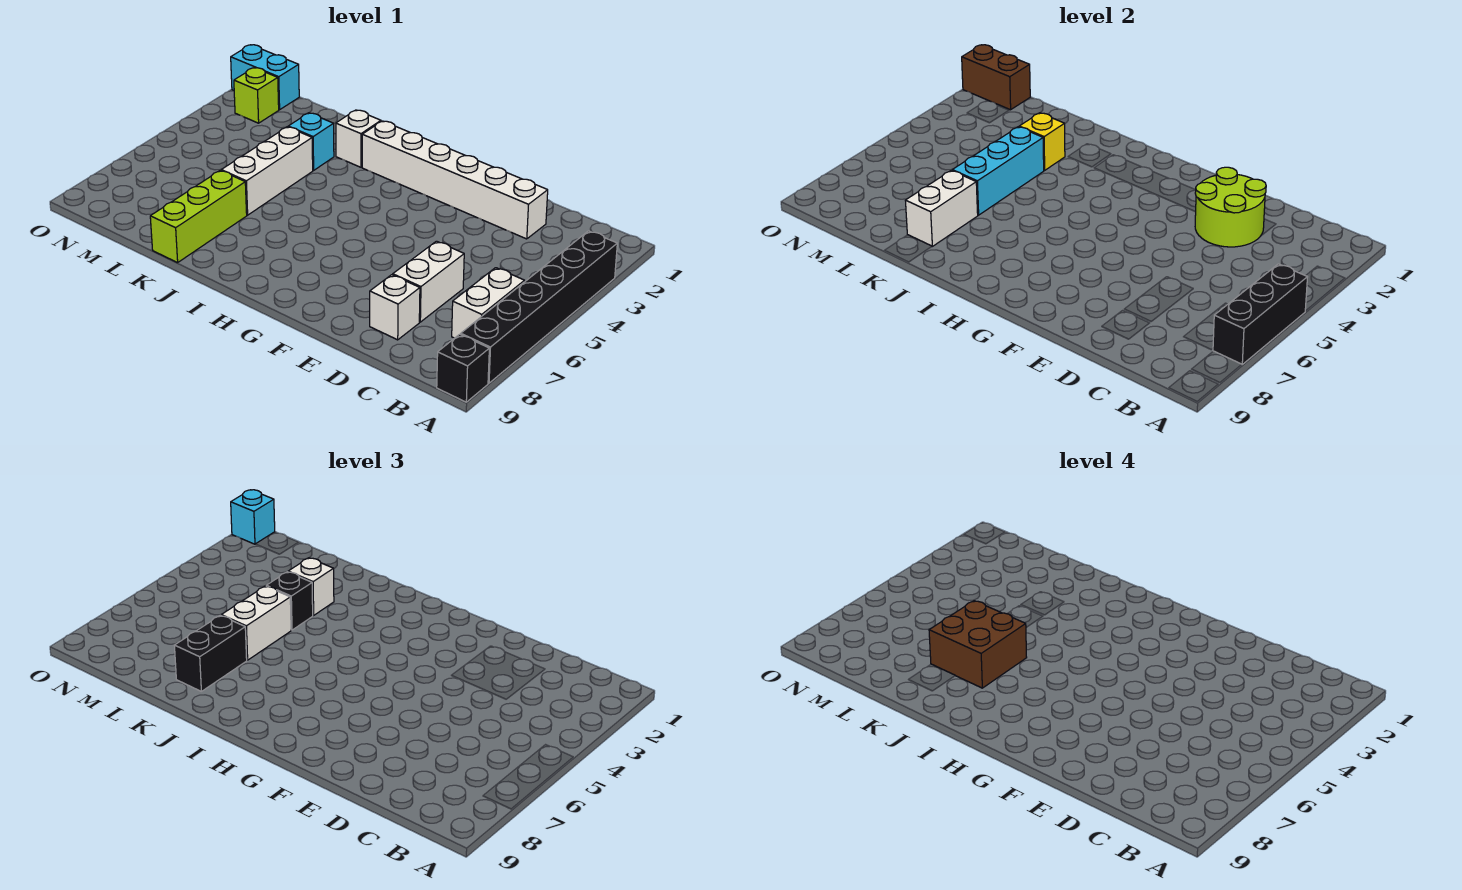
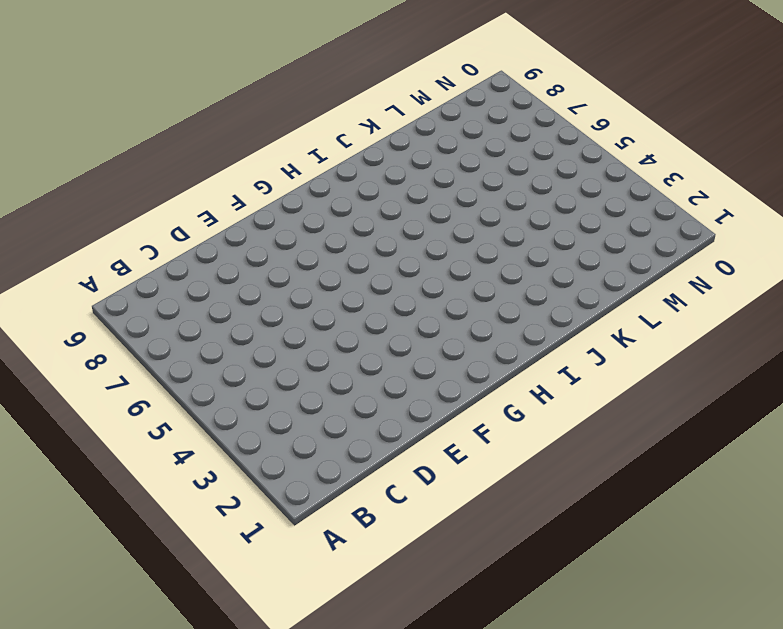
none -> black brick A3:A8 level 1
none -> black brick A9 level 1
none -> white brick B6:B7 level 1

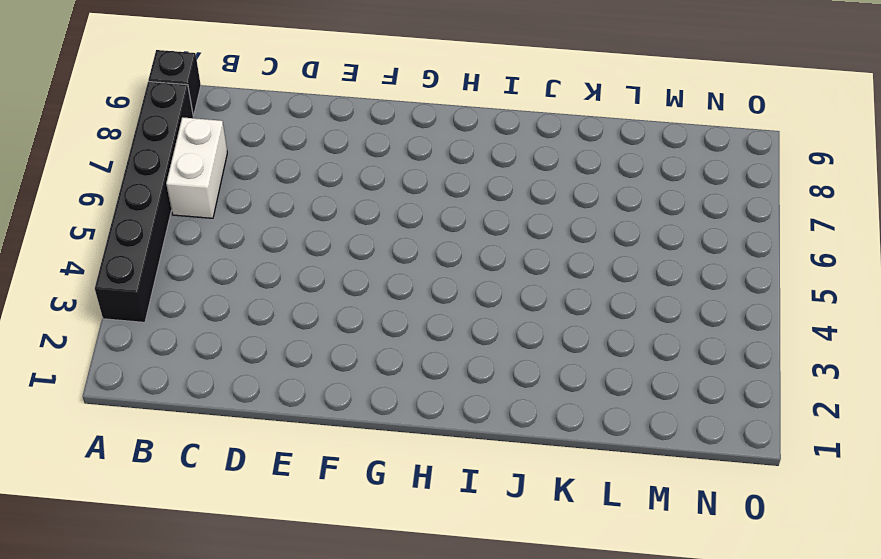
none -> white brick D2:I2 level 1
none -> white brick D6:D7 level 1
none -> white brick D8 level 1

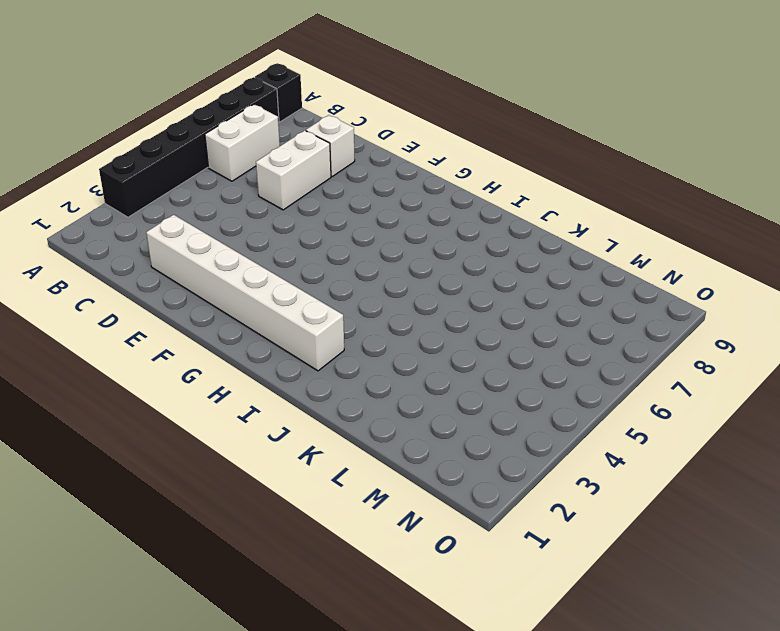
none -> white brick J2 level 1
none -> cyan brick K3 level 1
none -> white brick K4:K6 level 1

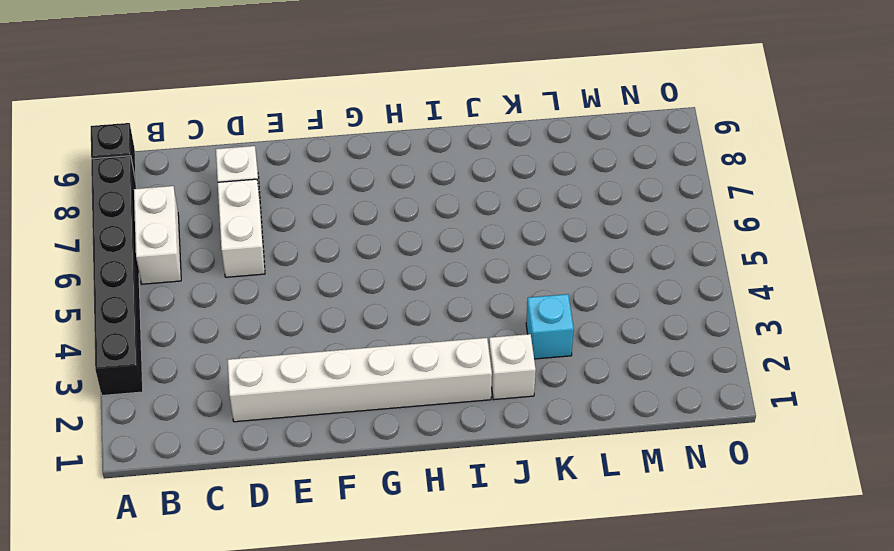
none -> white brick K4:K6 level 1
none -> lime brick K7:K9 level 1
none -> cyan brick N1:O1 level 1

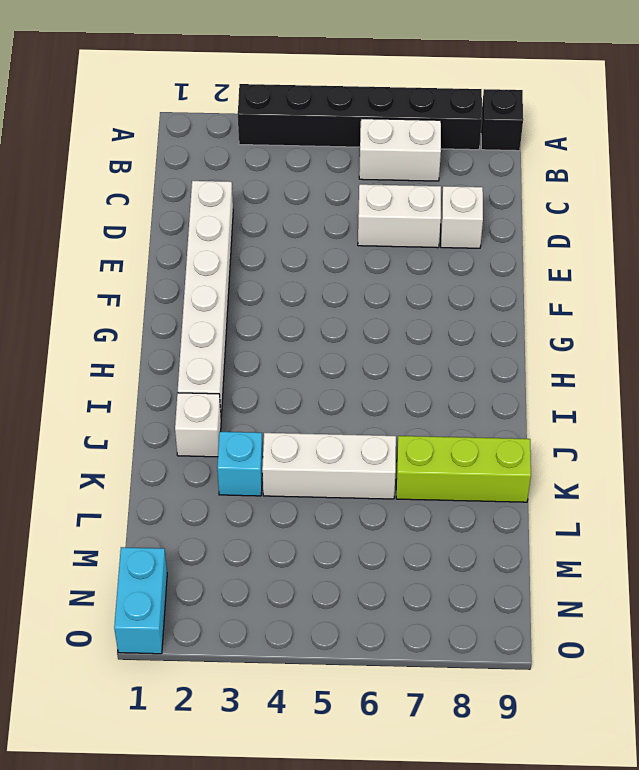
none -> lime brick N2 level 1
none -> black brick A5:A7 level 2
none -> lime round brick D2:E3 level 2

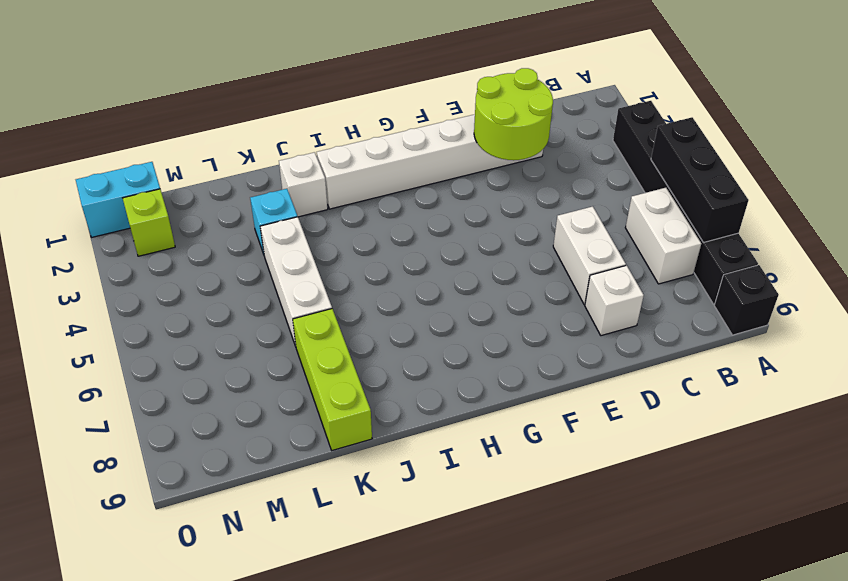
none -> yellow brick K3 level 2
none -> cyan brick K4:K6 level 2
none -> white brick K7:K8 level 2

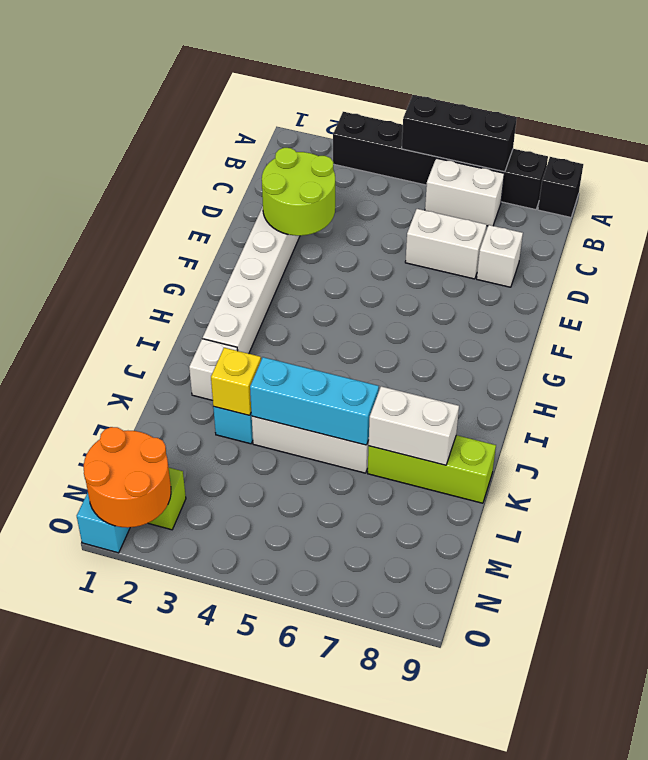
orange round brick N1:O2 level 2 -> brown brick N1:O1 level 2
none -> white brick K3 level 3
none -> black brick K4 level 3
none -> white brick K5:K6 level 3

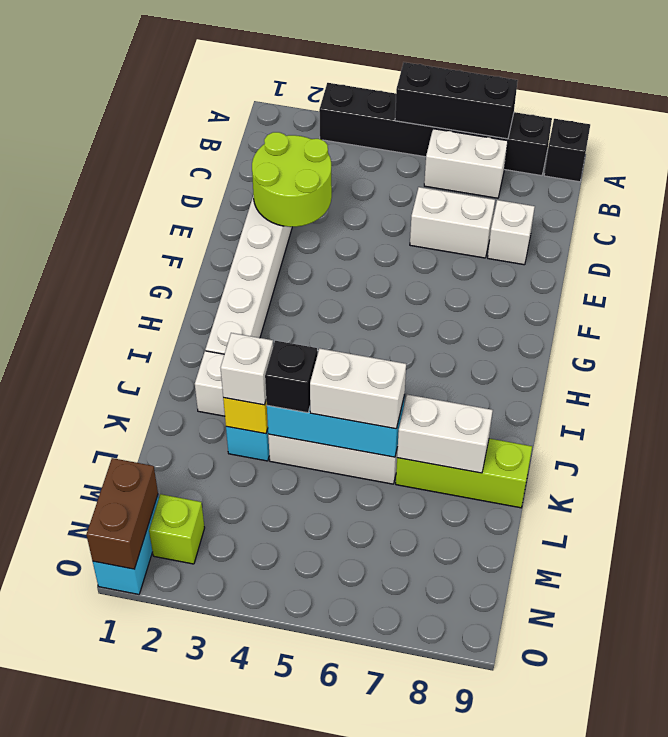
none -> black brick K7:K8 level 3
none -> cyan brick O1 level 3
none -> brown brick J6:K7 level 4

